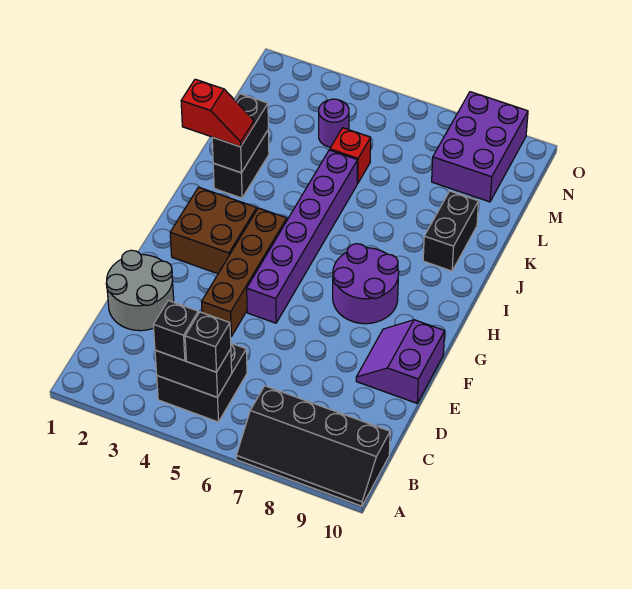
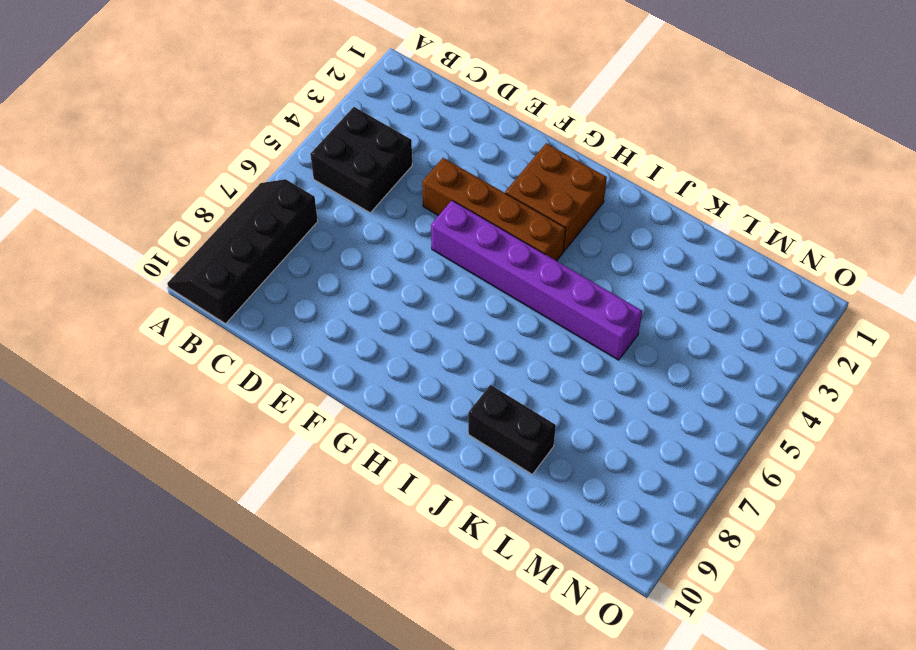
none -> grey round brick D1:E2 level 1
none -> purple slope E9:F10 level 1 top 10
none -> purple round brick G7:H8 level 1

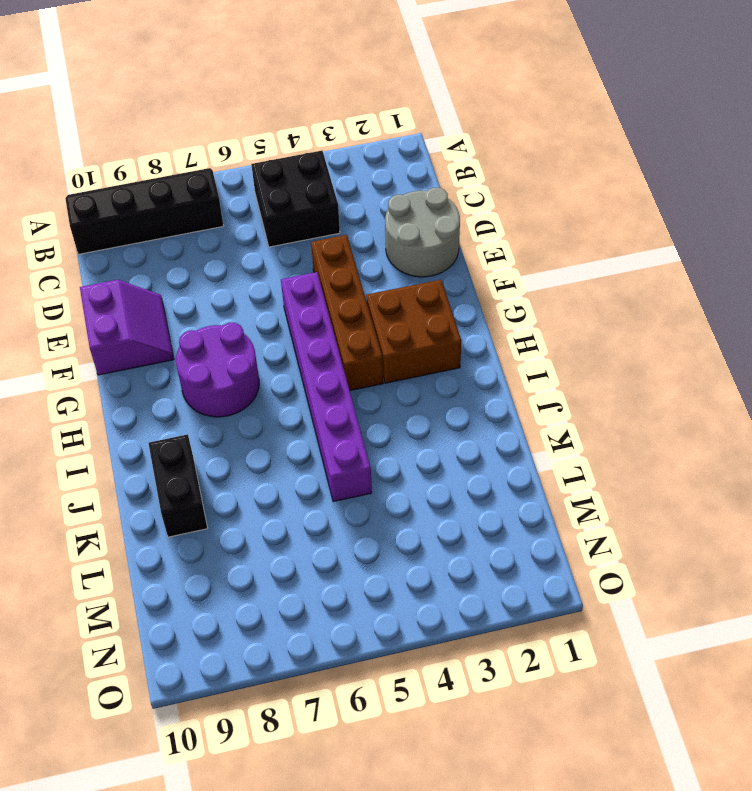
none -> black brick J2:K2 level 1
none -> red brick L5 level 1
none -> purple round brick M4 level 1

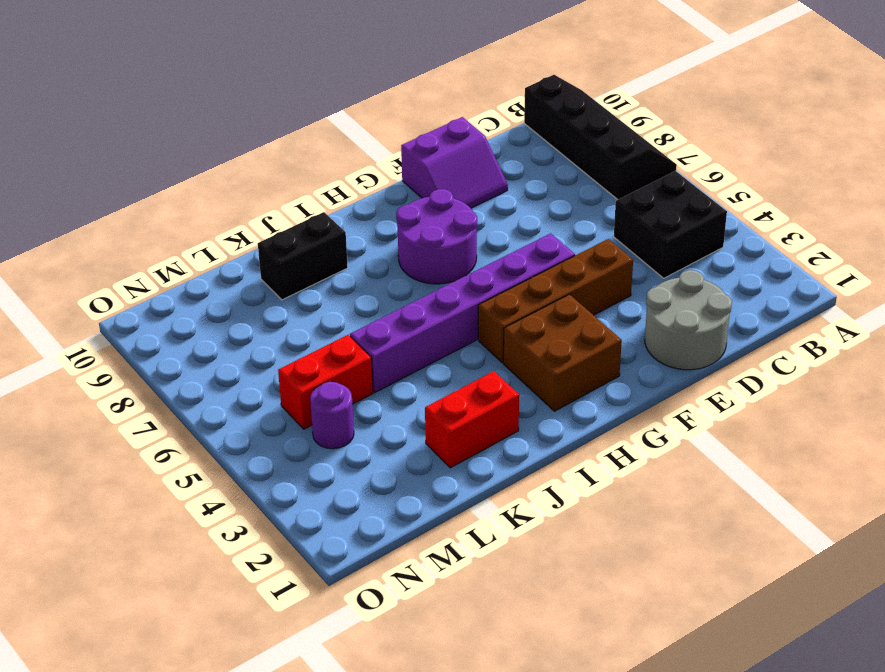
red brick J2:K2 level 1 -> black brick J2:K2 level 1
red brick L5:M5 level 1 -> red brick L5 level 1
none -> purple brick M8:O9 level 1
none -> black brick B4:B5 level 2
none -> black brick J2:K2 level 2

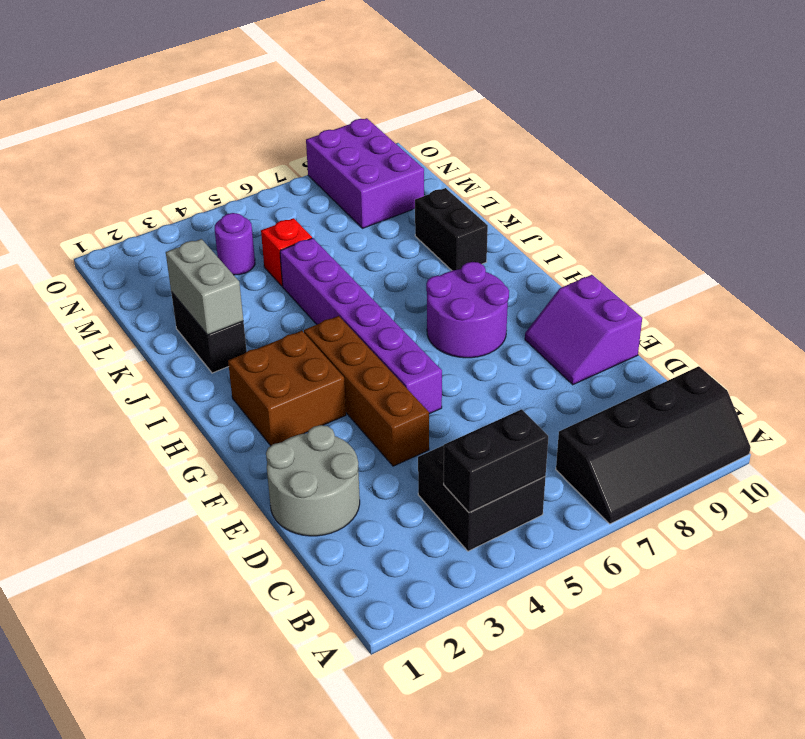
grey brick J2:K2 level 2 -> black brick J2:K2 level 2
none -> black brick B4 level 3
none -> black brick B5 level 3
none -> red slope J1:J2 level 3 top 1

